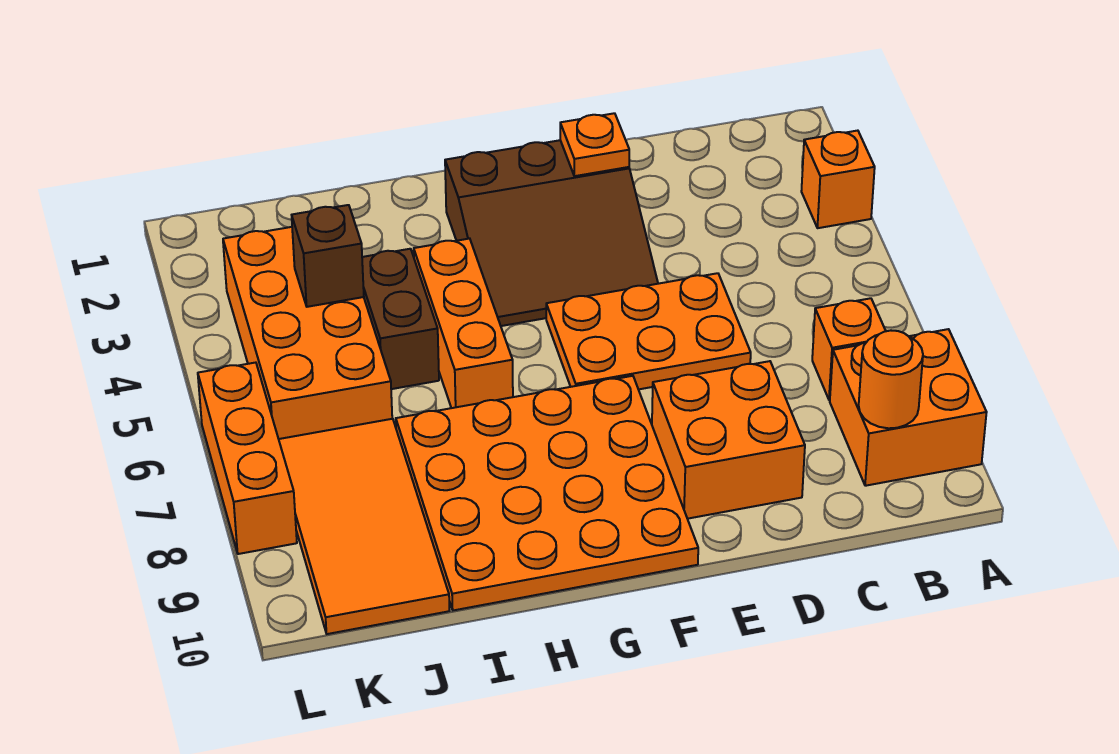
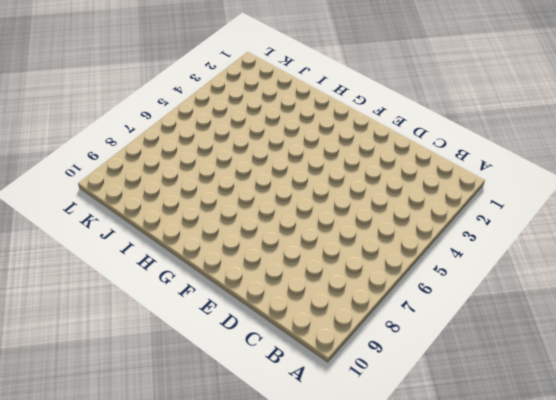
none -> orange brick A3 level 1
none -> orange brick A8:B9 level 1
none -> orange brick B7 level 1

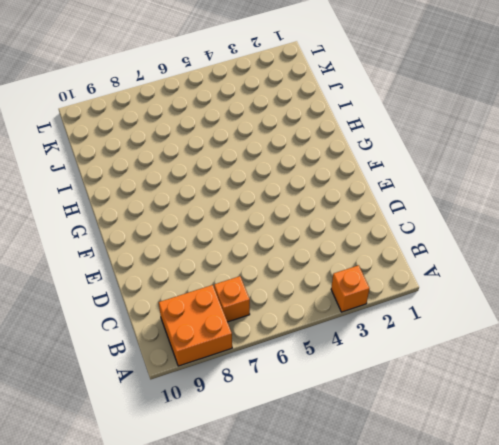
none -> orange plate D5:F6 level 1
none -> orange brick D8:E9 level 1
none -> brown slope E2:G4 level 1 top 2

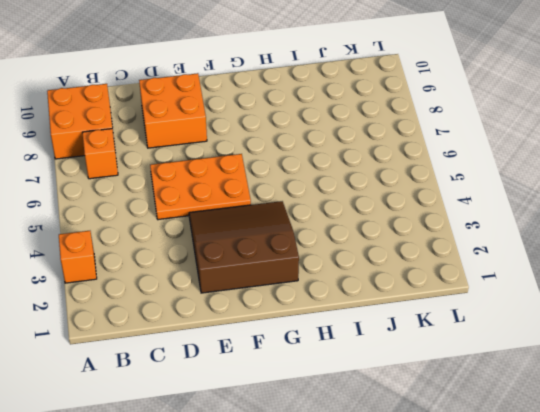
none -> orange plate F7:I10 level 1
none -> orange brick H4:H6 level 1
none -> brown brick I4:I5 level 1

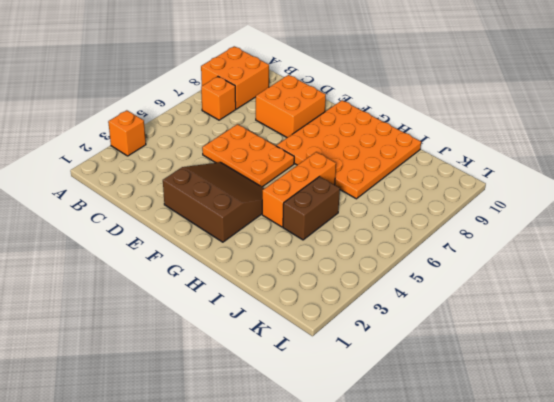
none -> orange brick J3:K6 level 1
none -> orange tile J7:K10 level 1
none -> orange brick L6:L8 level 1

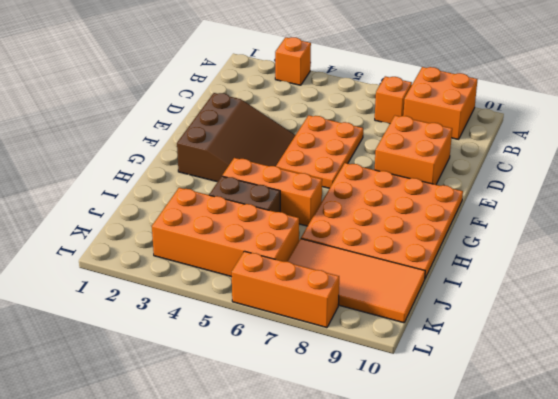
none -> orange round brick B9 level 2
none -> orange plate E2 level 2
none -> brown brick J4 level 2

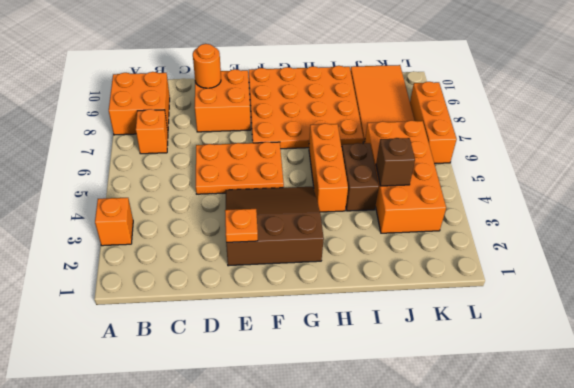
orange round brick D9 level 2 -> orange round brick B9 level 2

